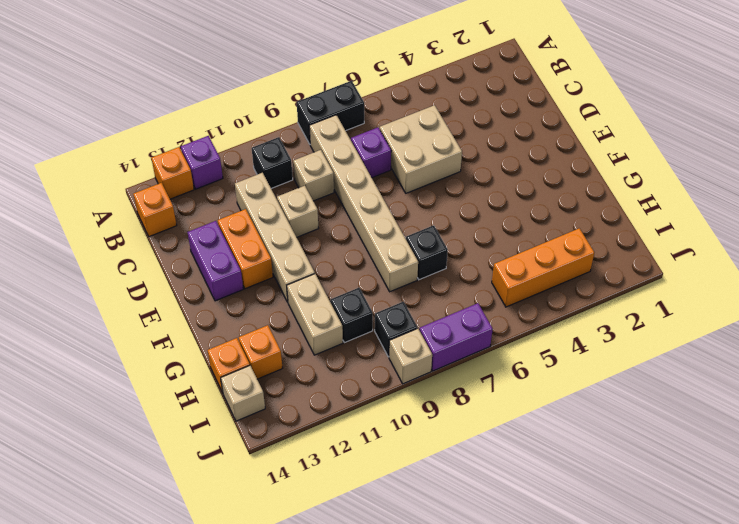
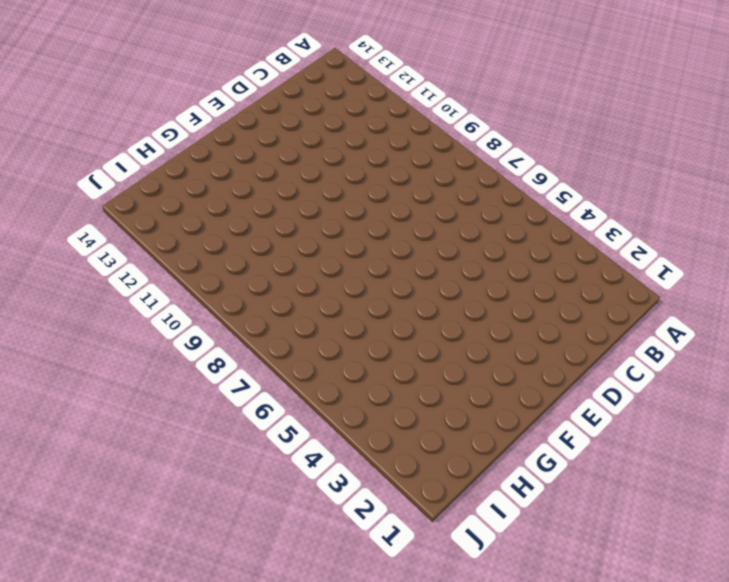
none -> black brick A7:A8 level 1
none -> purple brick A12 level 1
none -> orange brick A13 level 1

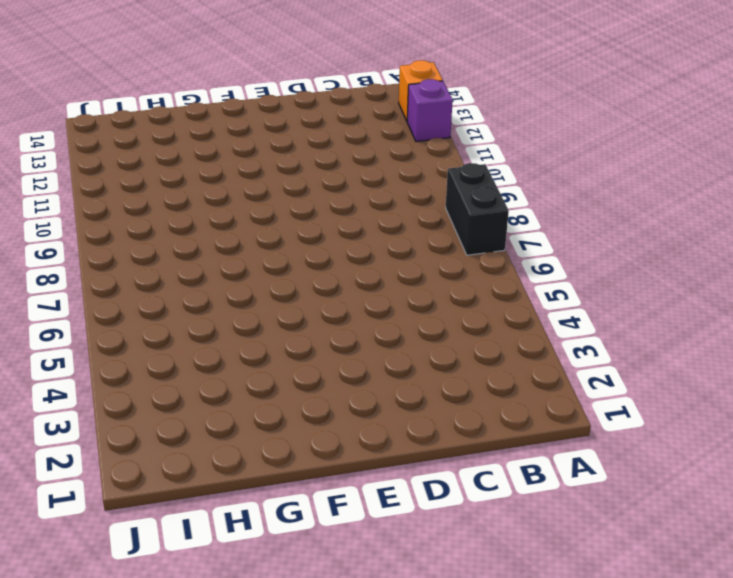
none -> tan brick B8:G8 level 1
none -> black brick B10 level 1
none -> orange brick B14 level 1

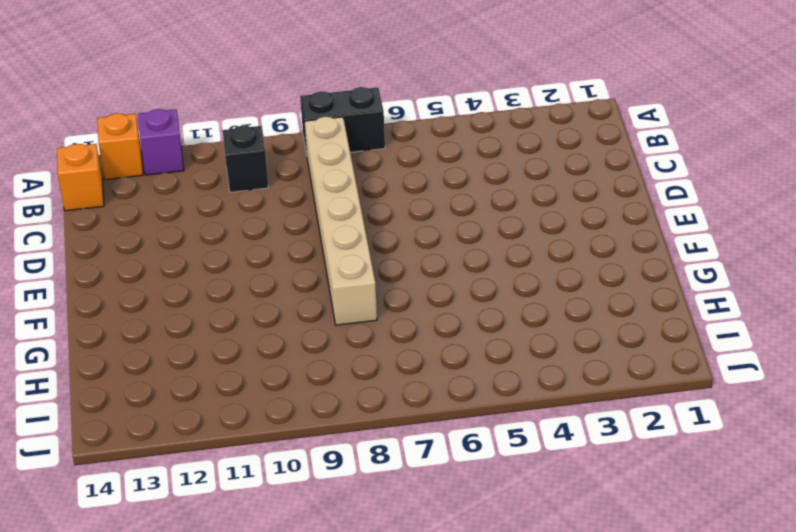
none -> tan brick C5:D6 level 1
none -> purple brick C7 level 1
none -> tan brick C9 level 1

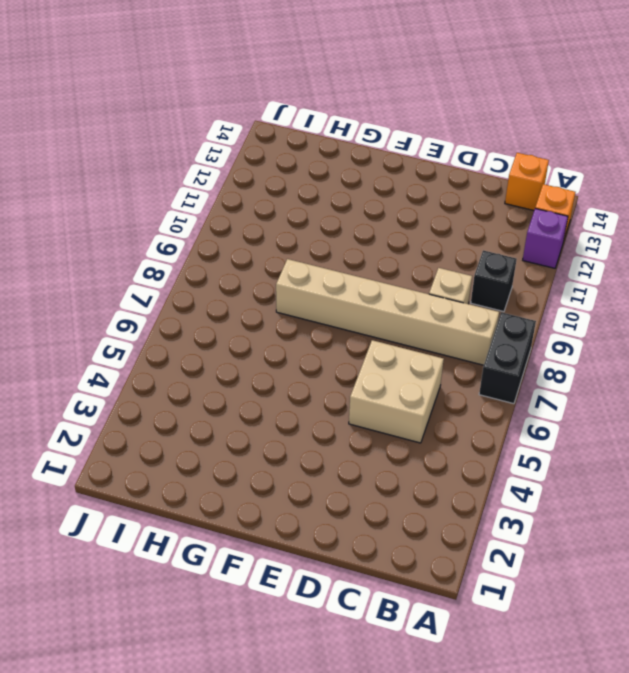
none -> purple brick C7 level 1
none -> tan brick C11:F11 level 1
none -> tan brick D10 level 1

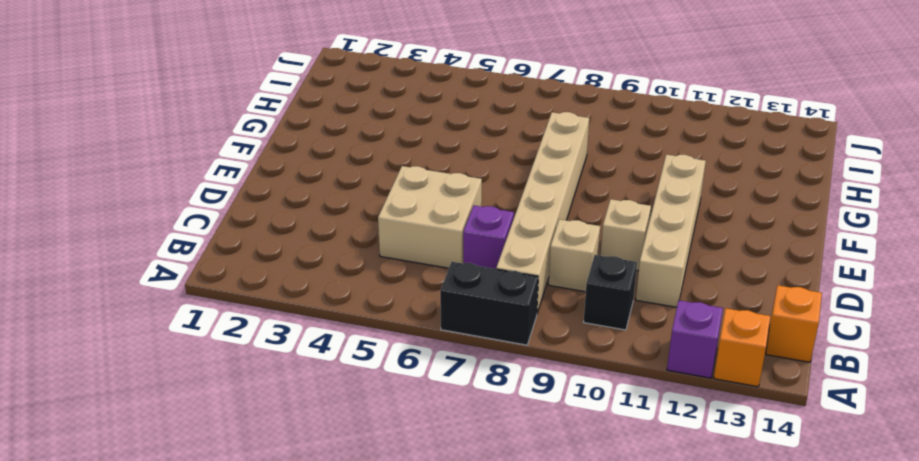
none -> orange brick D12:E12 level 1
none -> purple brick D13:E13 level 1
none -> black brick G7 level 1

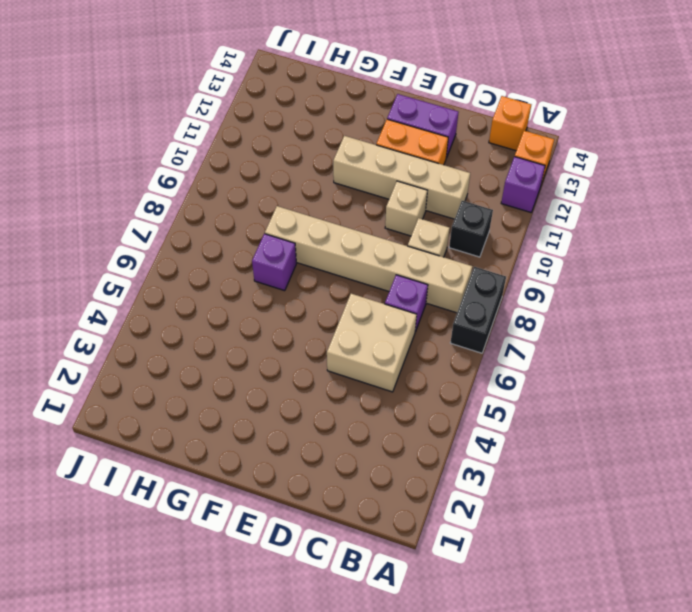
purple brick G7 level 1 -> black brick G7 level 1
none -> tan brick G11:H11 level 1
none -> black brick H10 level 1
none -> orange brick H13 level 1

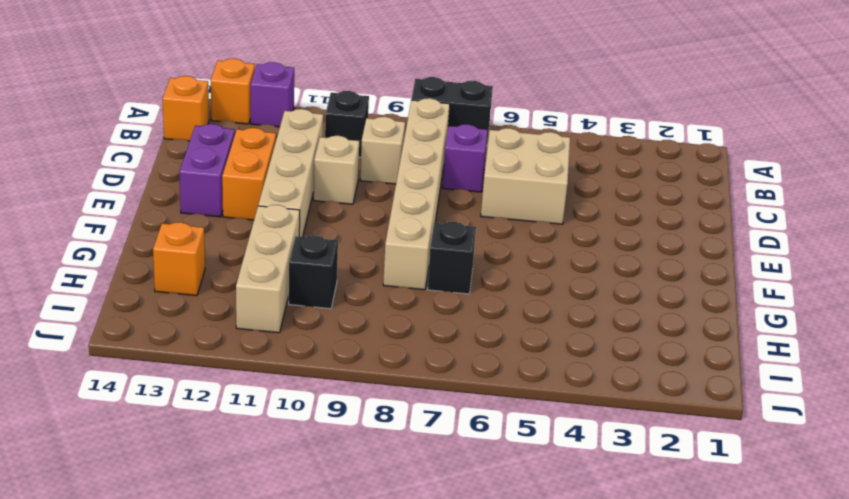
tan brick G11:I11 level 1 -> tan brick G11:H11 level 1
none -> orange brick H14 level 1
none -> orange brick I3:I5 level 1
none -> black brick I9 level 1

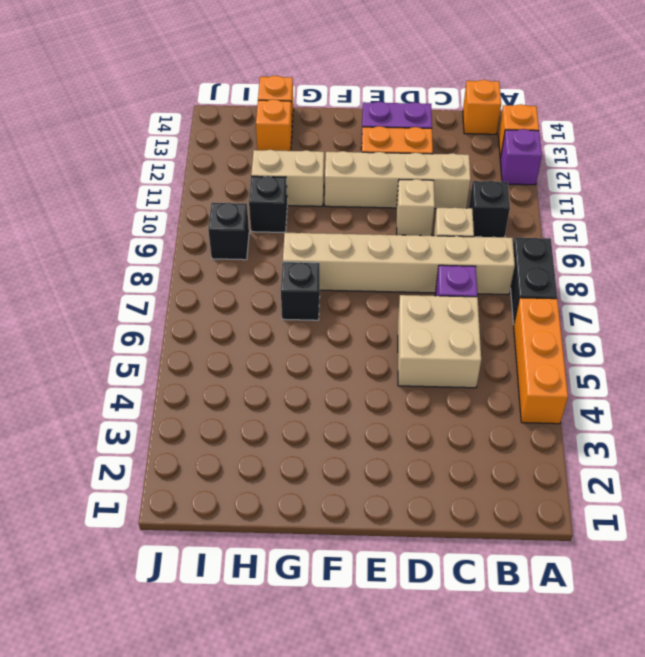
orange brick A4:A6 level 1 -> orange brick I3:I5 level 1
none -> tan brick I14 level 1
none -> purple brick J7:J8 level 1
none -> tan brick J9 level 1

